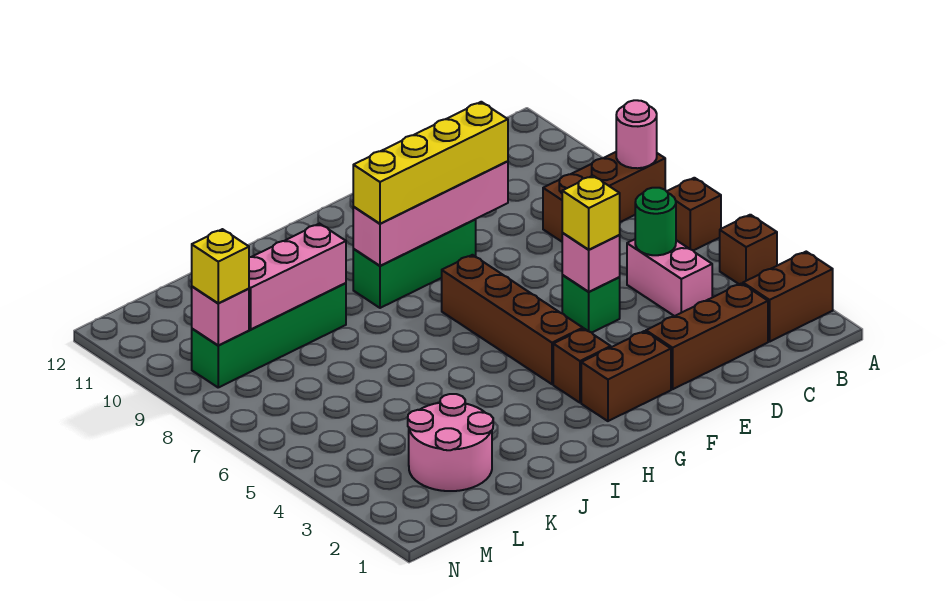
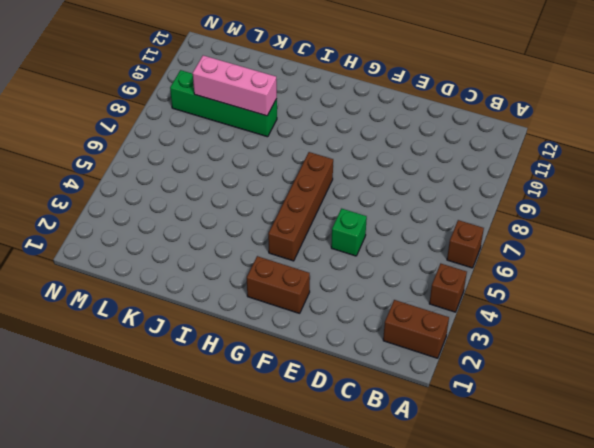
none -> brown brick A8:C8 level 1
none -> brown brick C2:E2 level 1
none -> pink brick C4:C5 level 1

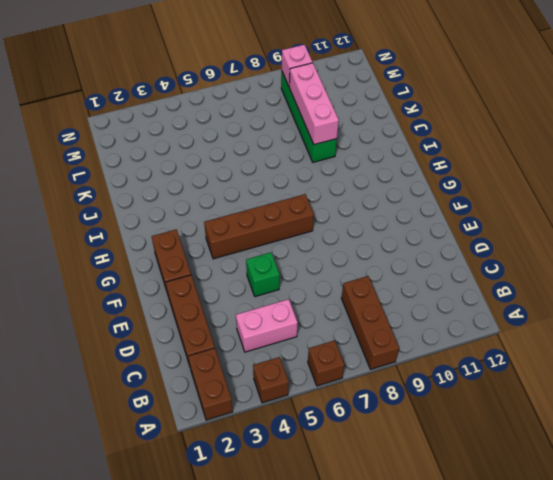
none -> green brick F9:H9 level 1
none -> brown brick G3 level 1
none -> pink round brick K2:L3 level 1

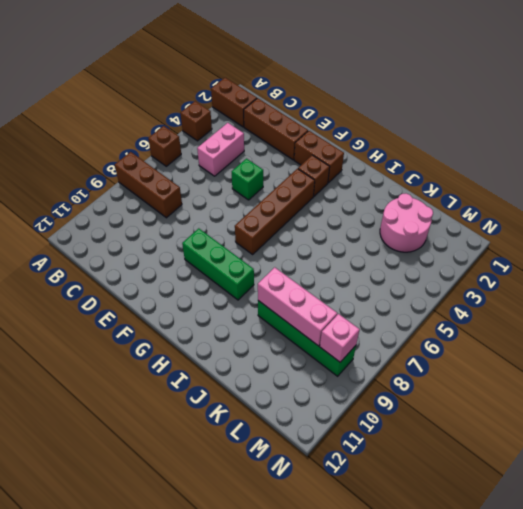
none -> pink round brick A8 level 2
none -> green round brick C5 level 2
none -> pink brick E5 level 2

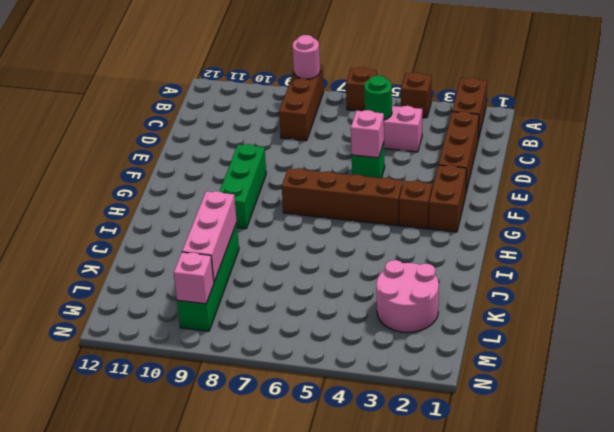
none -> pink brick E9:H9 level 2
none -> yellow brick E5 level 3
none -> yellow brick E9:H9 level 3

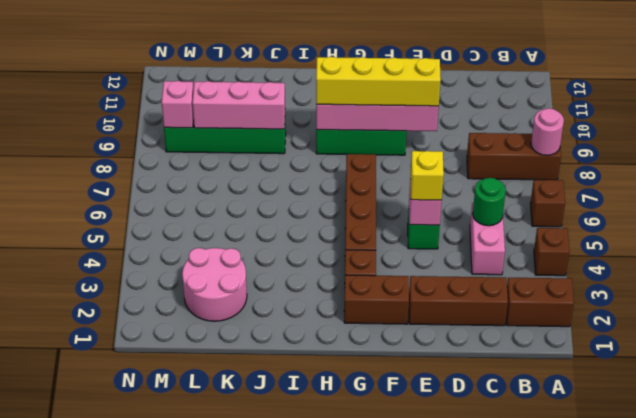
none -> yellow brick M9 level 3

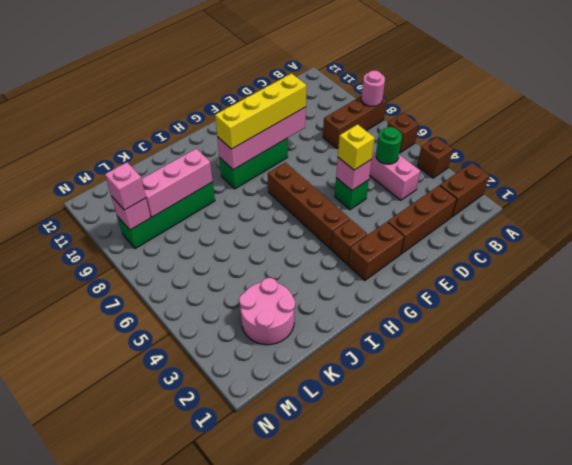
pink brick M9 level 3 -> yellow brick M9 level 3

